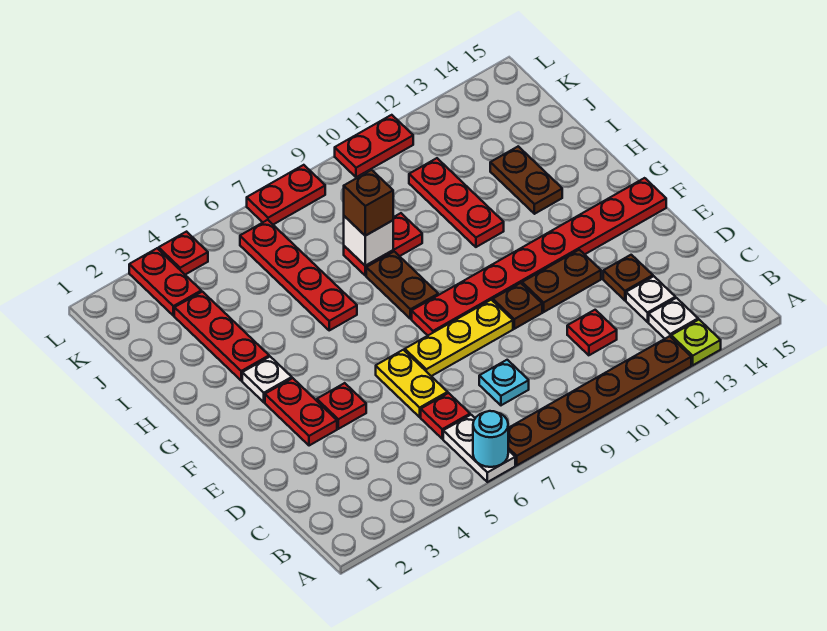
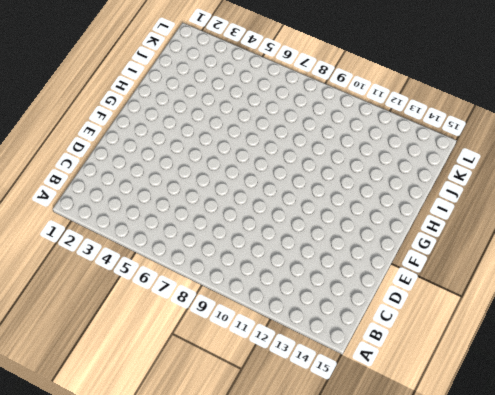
none -> white plate A6:B6 level 1
none -> brown plate A7:A12 level 1
none -> lime plate A13 level 1
none -> white plate B13 level 1

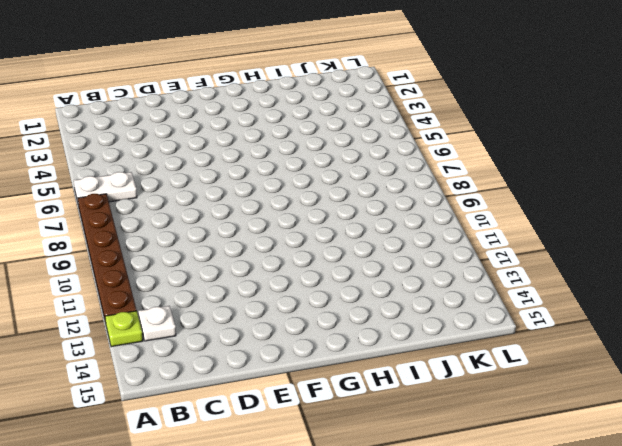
none -> red plate C6 level 1
none -> cyan plate C8 level 1
none -> red plate C11 level 1
none -> white plate C13 level 1

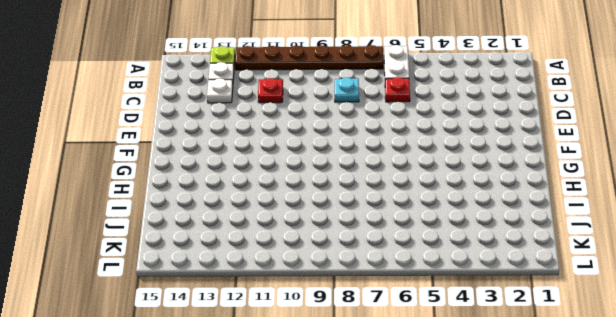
none -> yellow plate D6:E6 level 1
none -> brown plate D13 level 1
none -> red plate E3:F3 level 1
none -> red plate E4 level 1

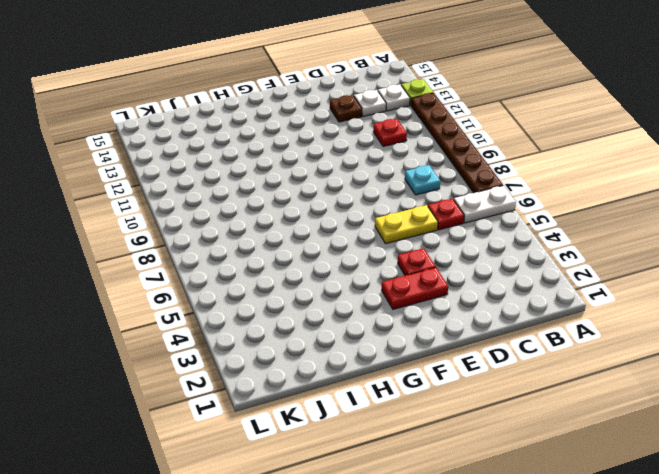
none -> yellow plate E7:E9 level 1
none -> brown plate E10 level 1
none -> brown plate E11:E12 level 1
none -> red plate F8:F15 level 1

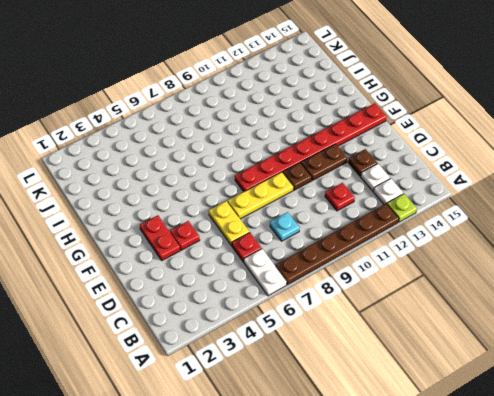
none -> white plate G3 level 1
none -> brown plate G8:H8 level 1
none -> red plate H3:J3 level 1
none -> red plate H6:K6 level 1

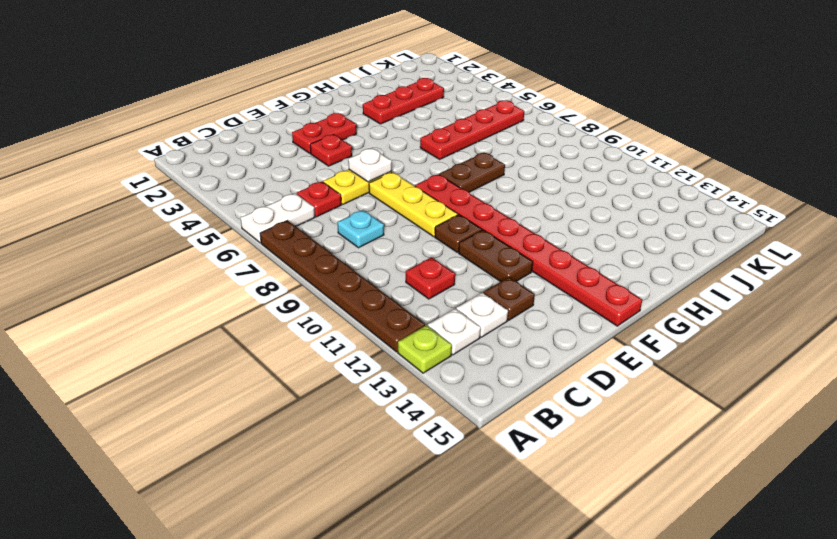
white plate E6 level 2 -> white plate G3 level 1
none -> red plate H11:J11 level 1
none -> brown plate H13:I13 level 1
none -> red plate I8:I9 level 1
none -> red plate K3:L3 level 1

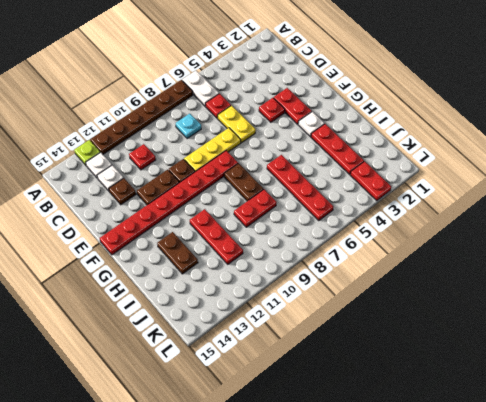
none -> red plate L4 level 1
none -> red plate L7:L8 level 1
none -> red plate L10:L11 level 1
none -> cyan round brick A6 level 2

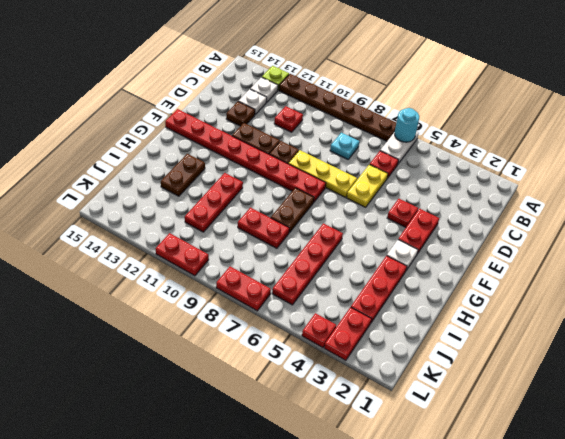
none -> white brick I8 level 2
none -> brown brick I8 level 3

